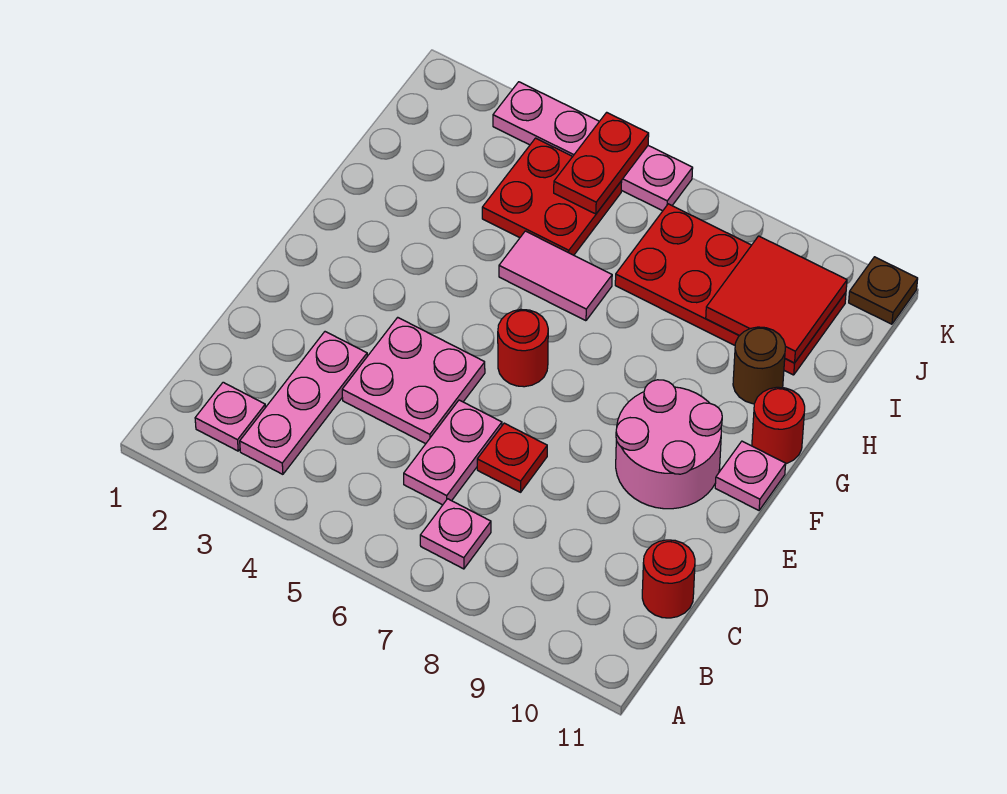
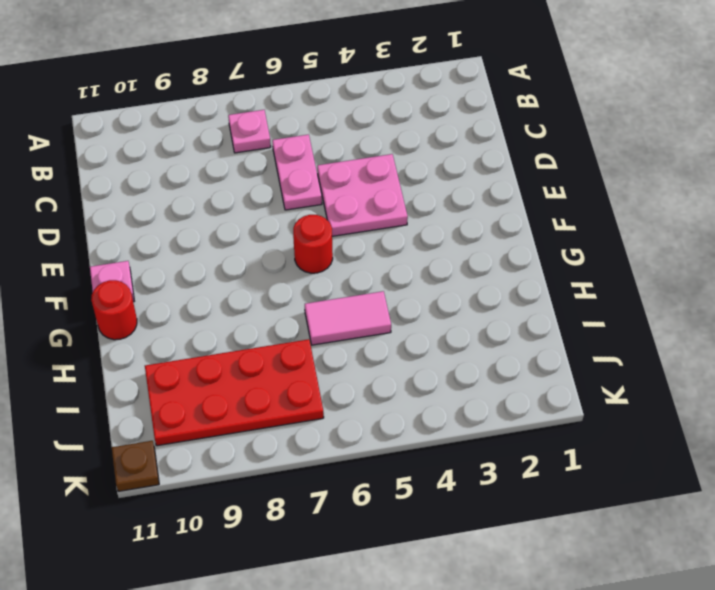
none -> pink plate B2 level 1
none -> pink plate B3:D3 level 1
none -> red round brick C11 level 1

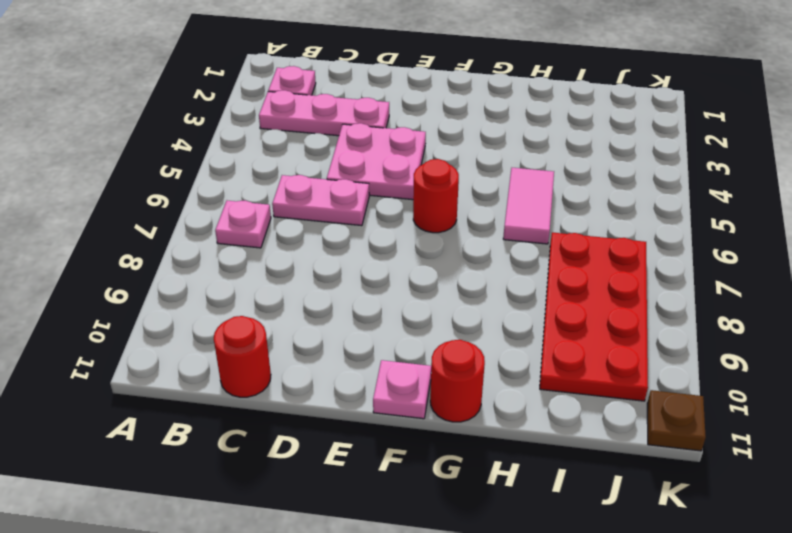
none -> red plate D7 level 1
none -> pink round brick E9:F10 level 1
none -> brown round brick H10 level 1

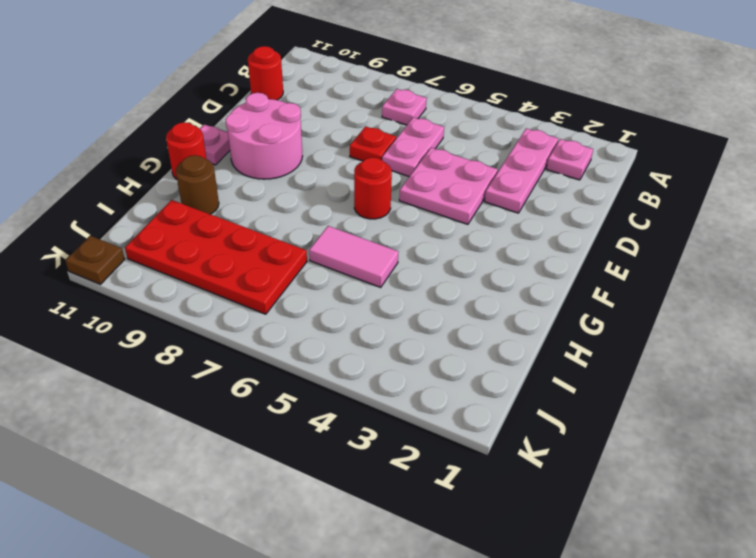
none -> red plate I4:J5 level 1
none -> pink plate K3:K6 level 1
none -> red tile I9:J10 level 2

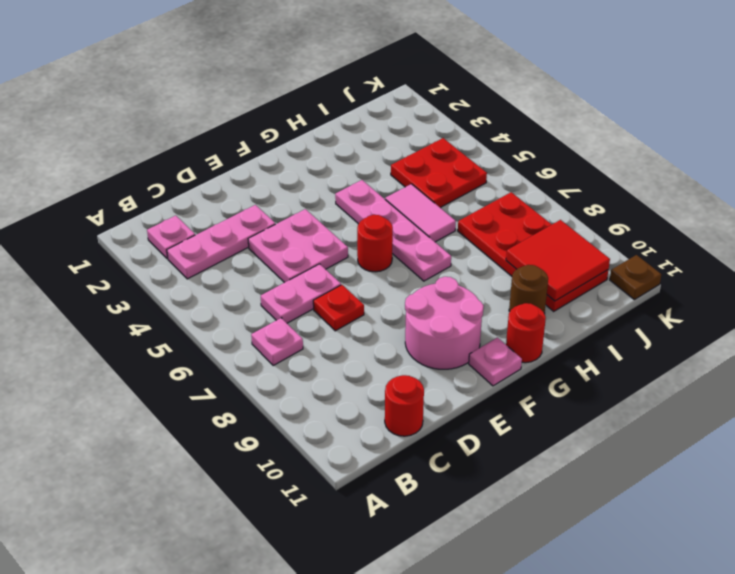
pink plate G4:G7 level 1 -> pink plate K3:K6 level 1
none -> red plate J5:K5 level 2

